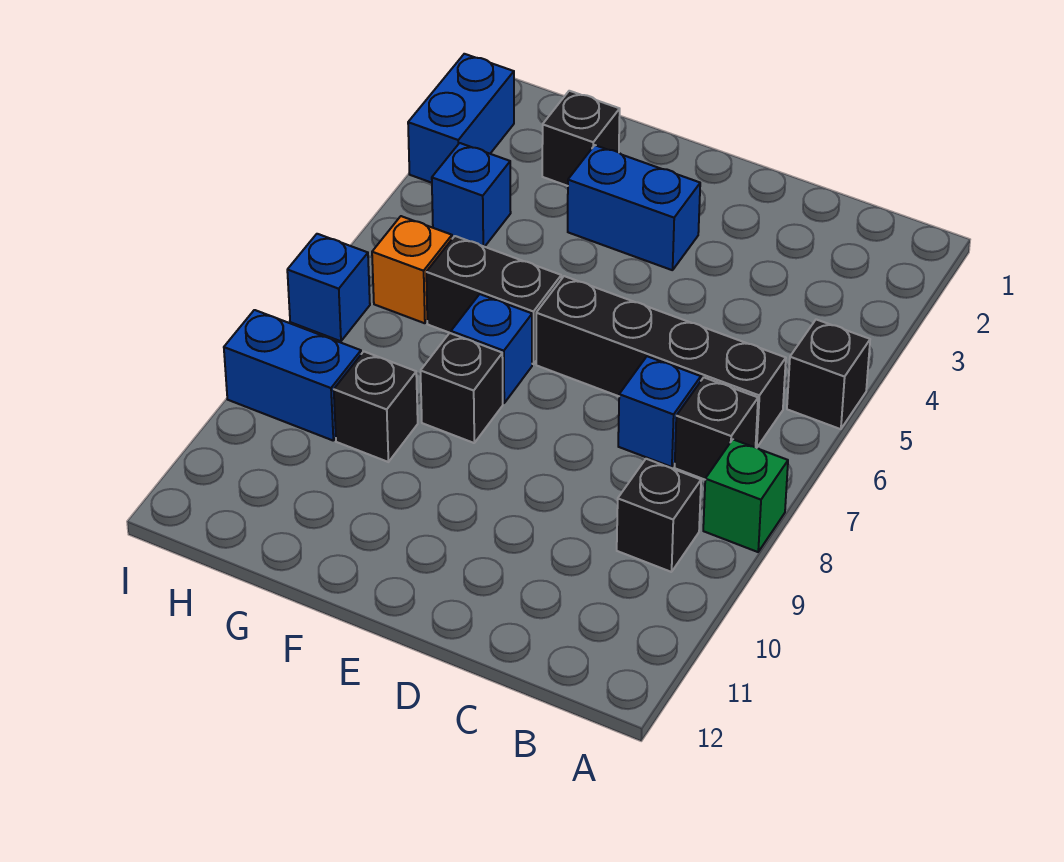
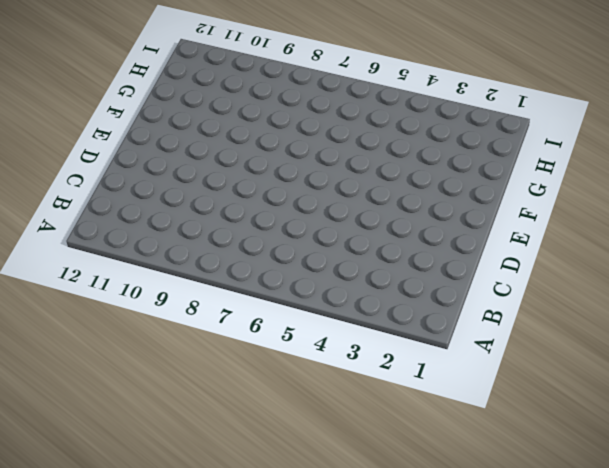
none -> black brick A5 level 1
none -> green brick A8 level 1
none -> black brick B6:E6 level 1

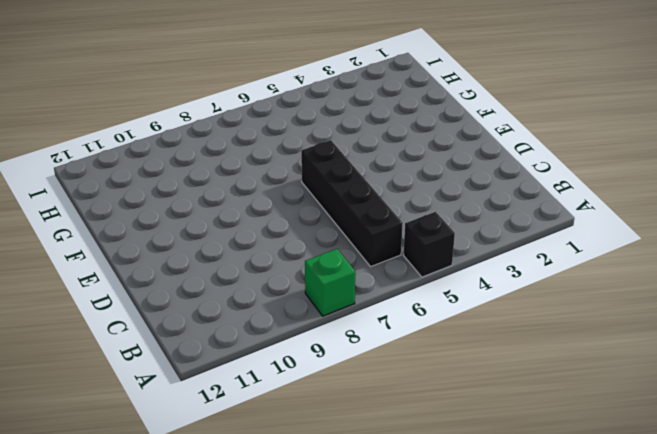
none -> black brick B7 level 1
none -> black brick B9 level 1
none -> blue brick C7 level 1

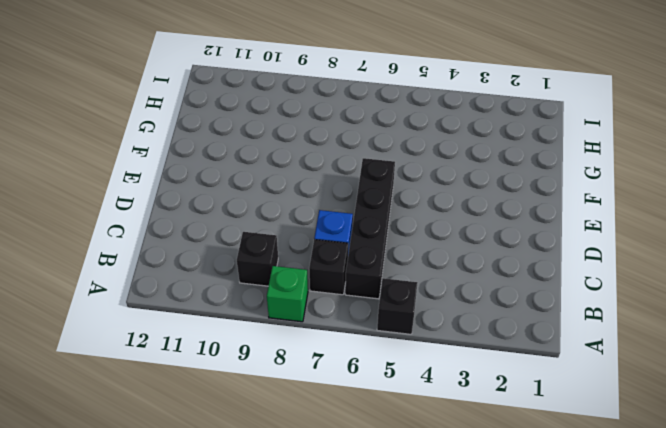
none -> blue brick E3:F3 level 1
none -> black brick F6:G6 level 1
none -> blue brick F7 level 1

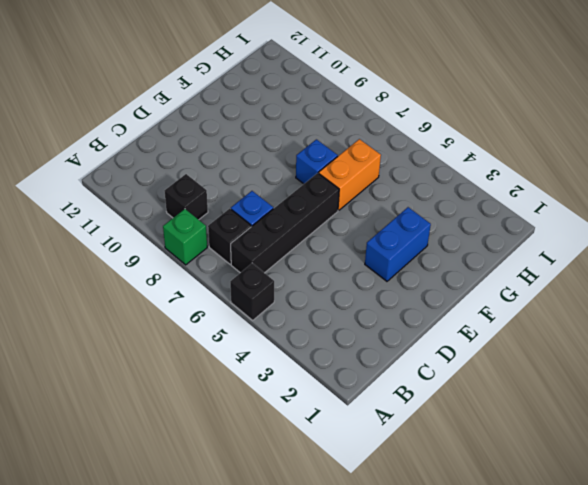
orange brick F6:G6 level 1 -> black brick F6:G6 level 1
none -> black brick F8 level 1
none -> black brick G2 level 1
none -> black brick G9 level 1

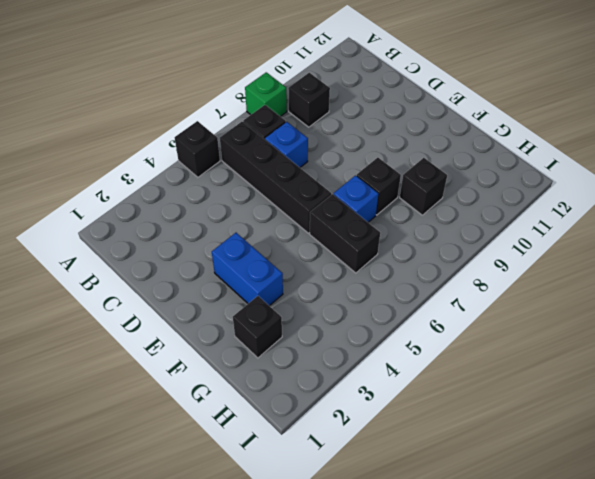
none -> blue brick H4 level 1
none -> orange brick H6 level 1
none -> blue brick H9:I9 level 1

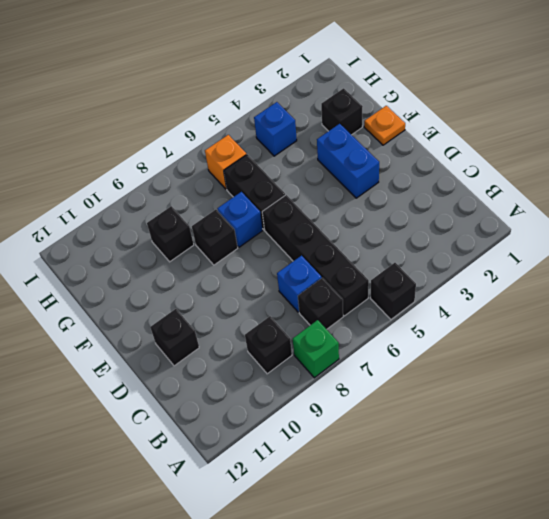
black brick D11 level 1 -> none
orange plate F1 level 1 -> none
none -> blue brick H9:I9 level 1
none -> blue brick I2:I3 level 1
none -> blue brick I7 level 1

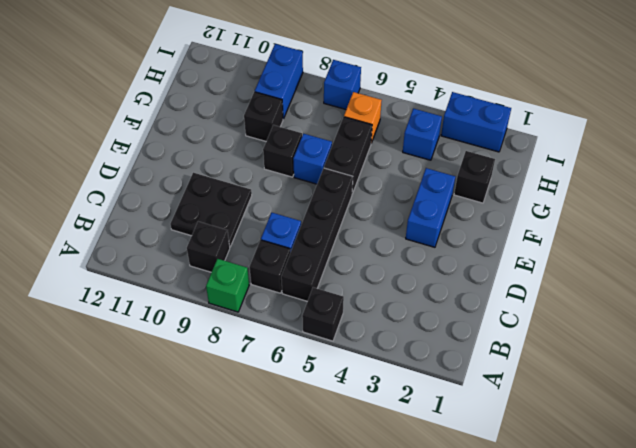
black plate C9:D10 level 1 -> none

